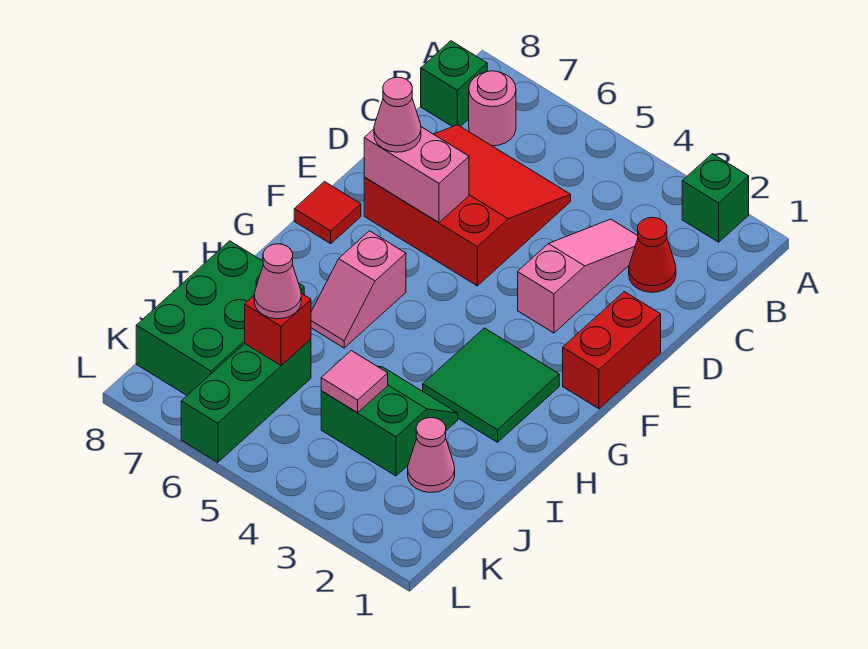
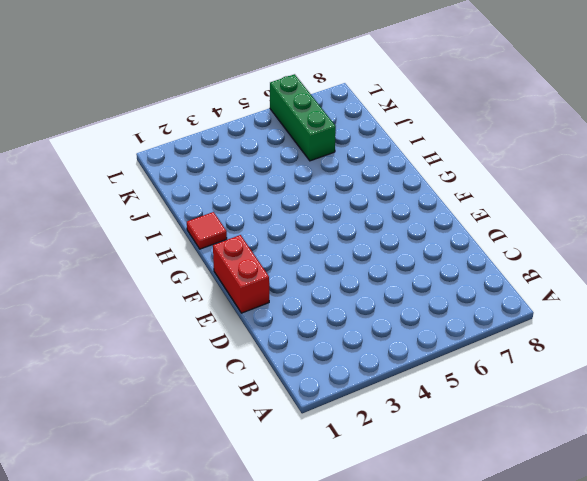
red tile H1 level 1 -> red tile F8 level 1
none -> green brick A2 level 1
none -> pink round brick B7 level 1
none -> green brick B8 level 1

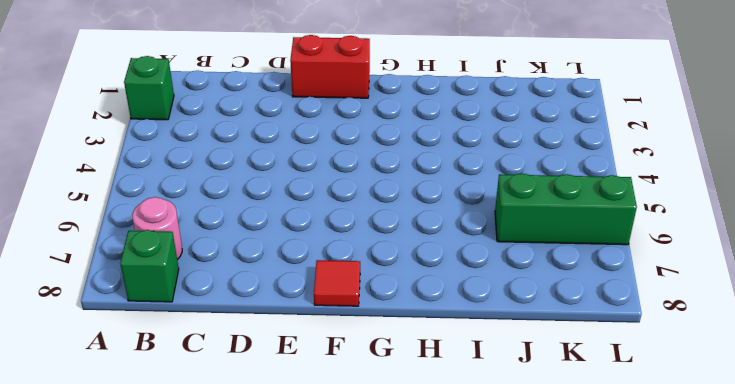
none -> red cone C2 level 1
none -> pink slope C3:E3 level 1 top E
none -> red slope C5:E7 level 1 top E

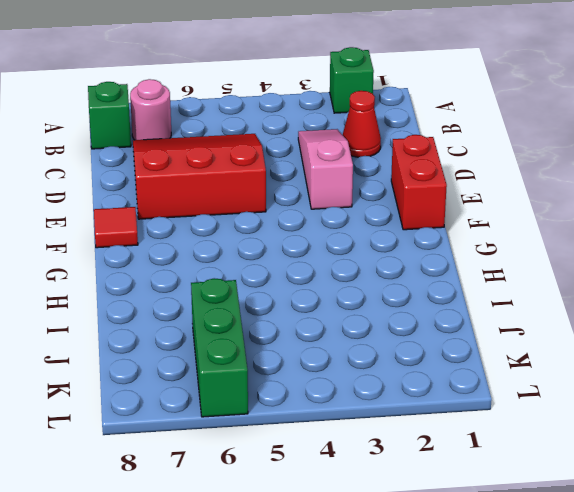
none -> green tile G2:H3 level 1
none -> pink slope G6:H6 level 1 top G
none -> green slope I3:J4 level 1 top J

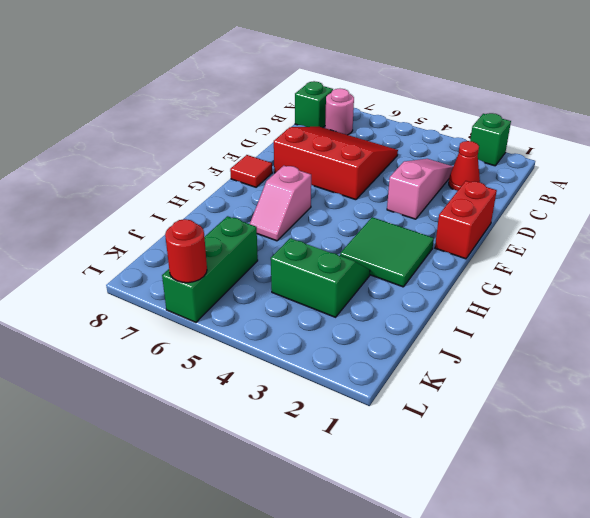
red round brick L6 level 2 -> none
none -> green brick I7:K8 level 1
none -> pink cone J2 level 1
none -> pink brick E6:E7 level 2

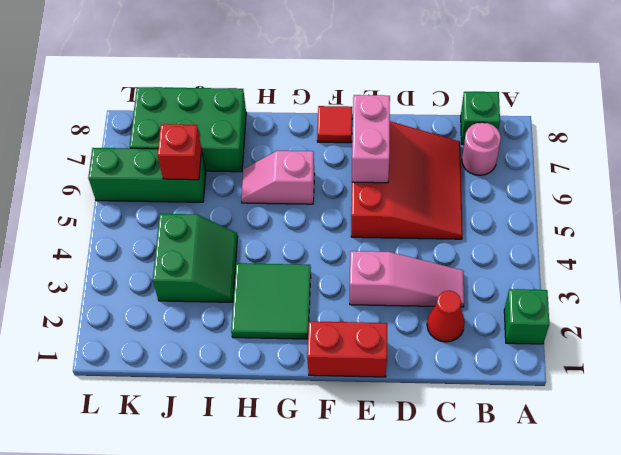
none -> pink cone J2 level 1
none -> pink tile J4 level 2
none -> pink cone E7 level 3

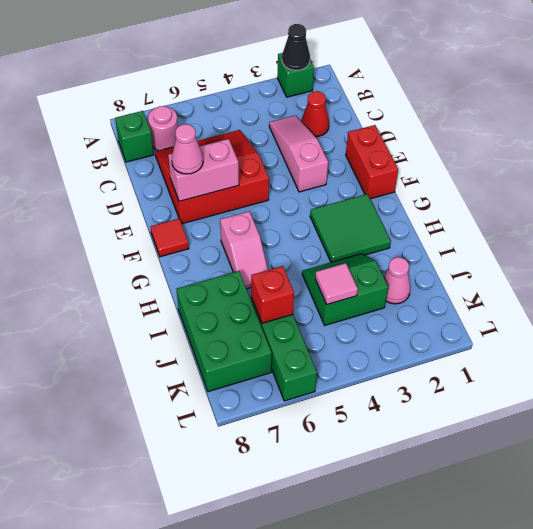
black cone A2 level 2 -> none
none -> pink cone J6 level 3

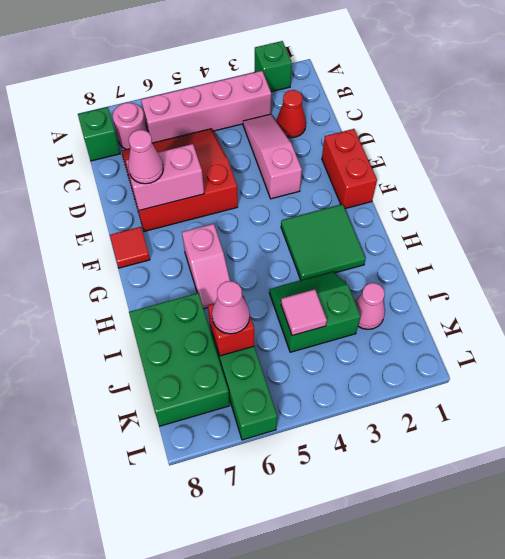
pink brick B3:B6 level 1 -> none

